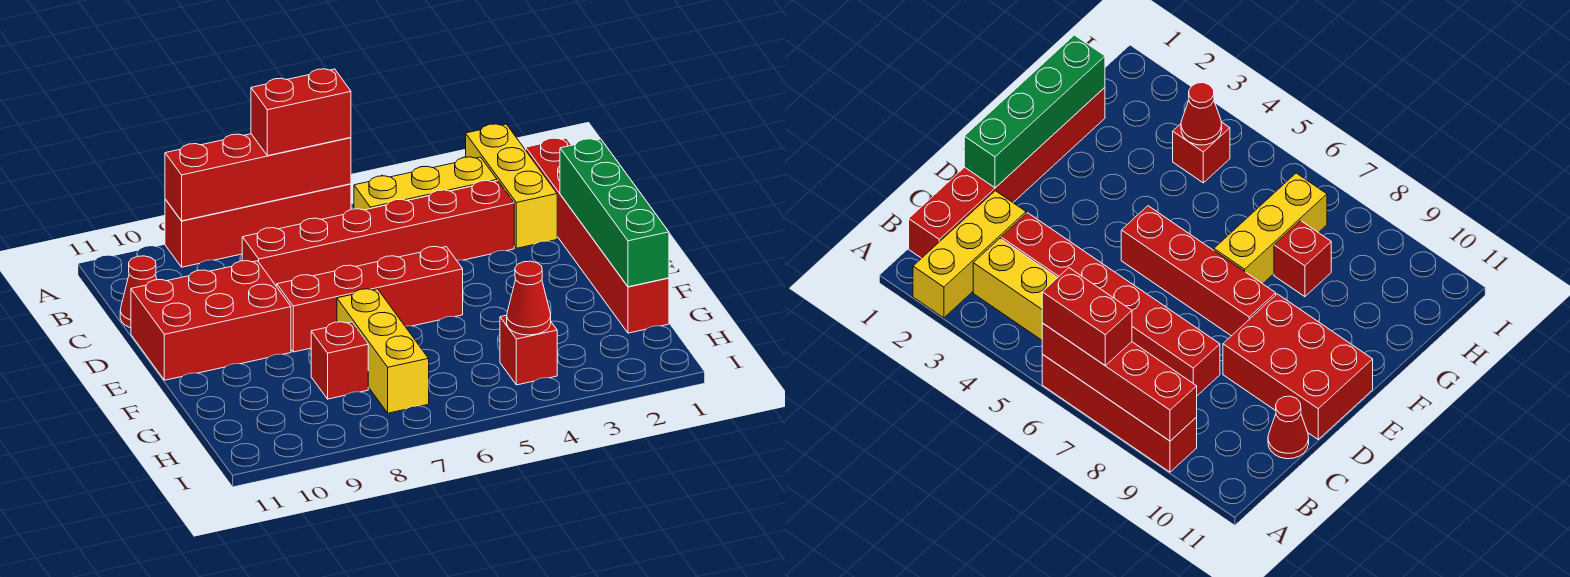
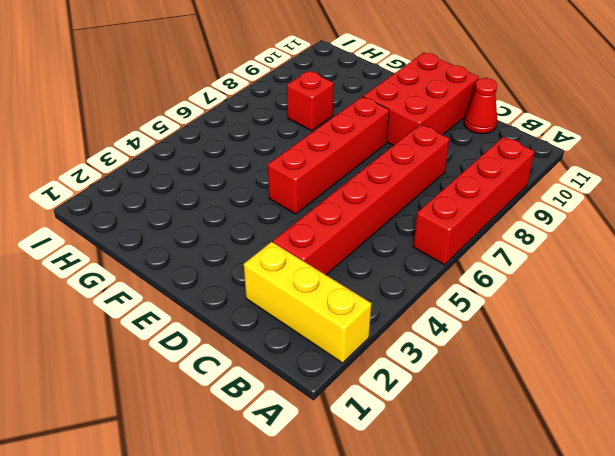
none -> red brick B1:G1 level 1
none -> yellow brick B3:B5 level 1
none -> yellow brick F7:H7 level 1

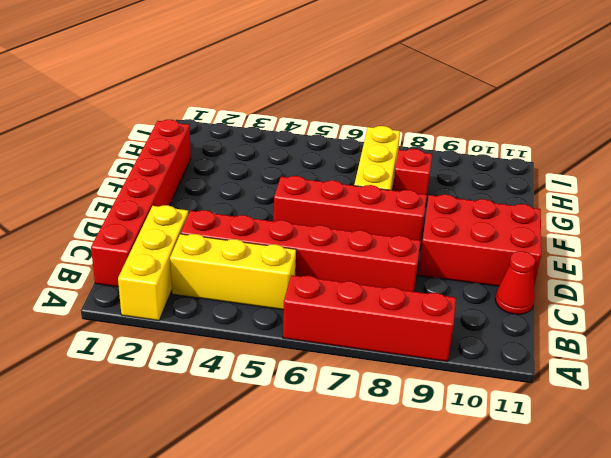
none -> red brick H4 level 1
none -> red brick A6:A9 level 2
none -> green brick D1:G1 level 2

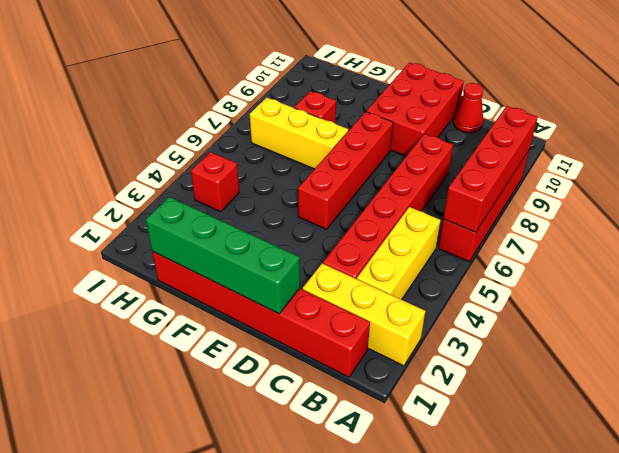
none -> red cone H4 level 2
none -> red brick A6:A7 level 3

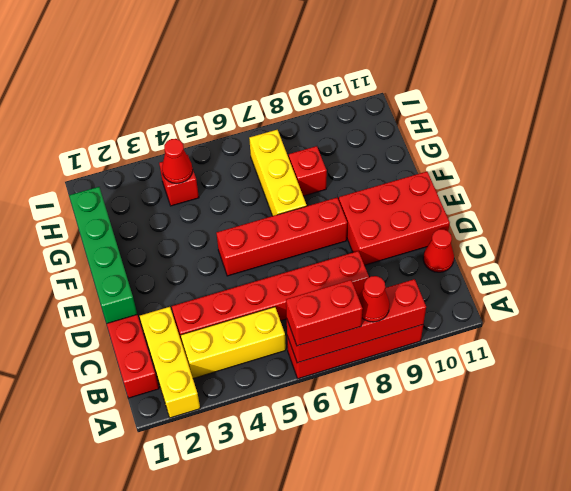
red cone A8 level 3 -> none

